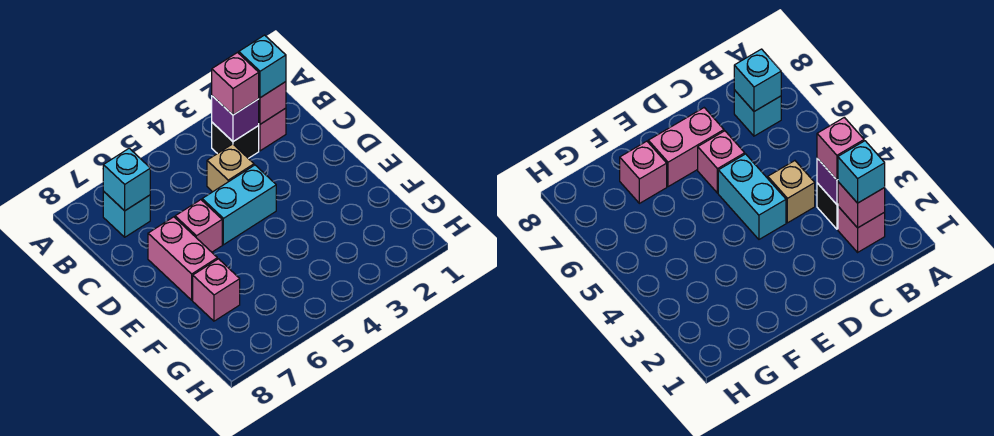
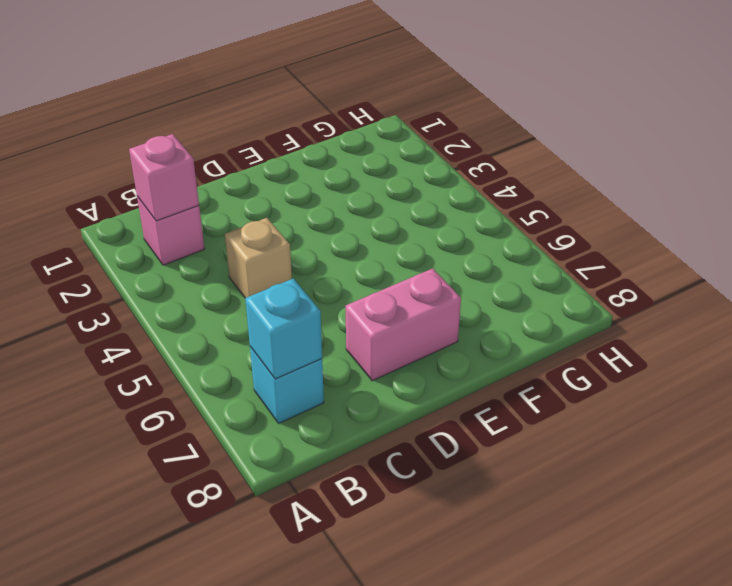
none -> black brick B3 level 1
none -> cyan brick D4:D5 level 1
none -> pink brick D6 level 1

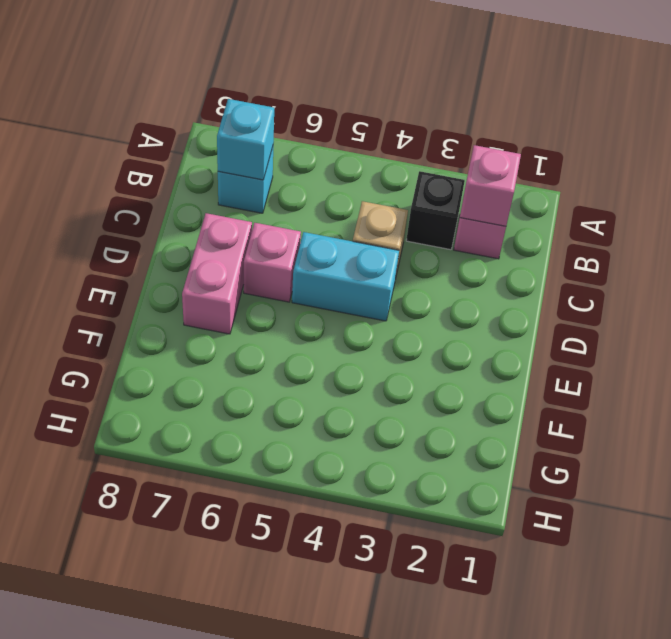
none -> pink brick F7 level 1
none -> purple brick B3 level 2
none -> cyan brick B2 level 3

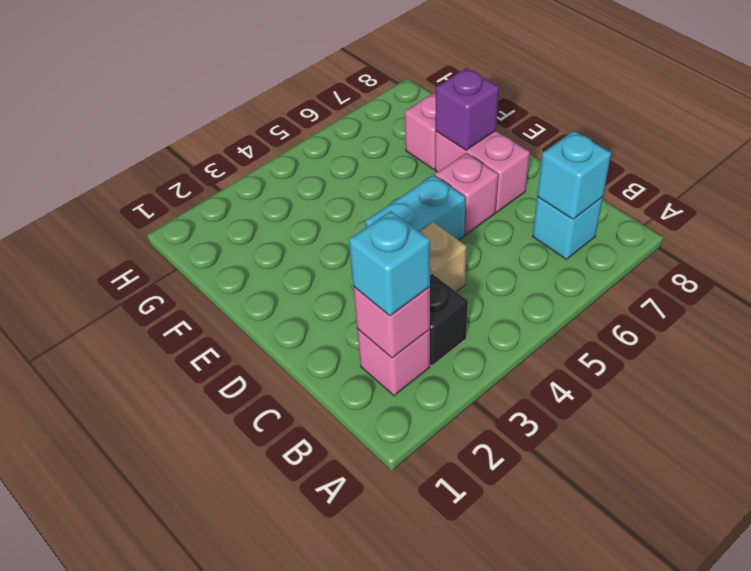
purple brick E7 level 2 -> purple brick B3 level 2
none -> pink brick B3 level 3

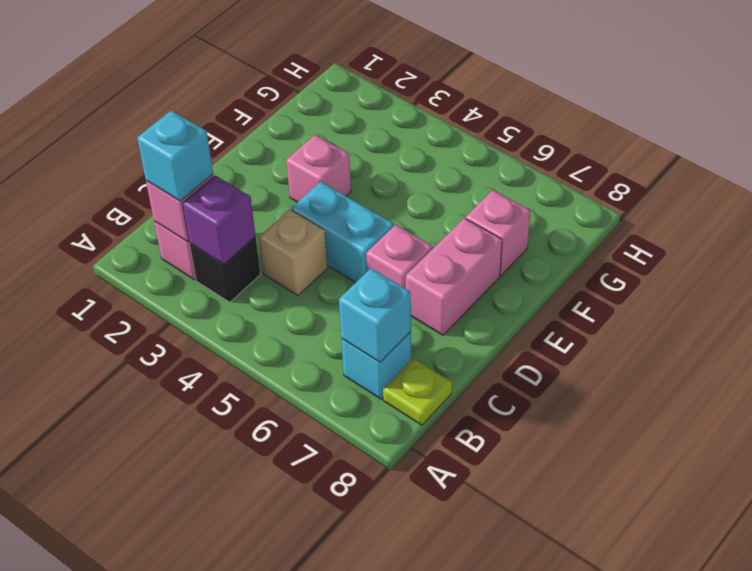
lime plate B8 level 1 -> none
pink brick E3 level 1 -> pink brick B3 level 3

